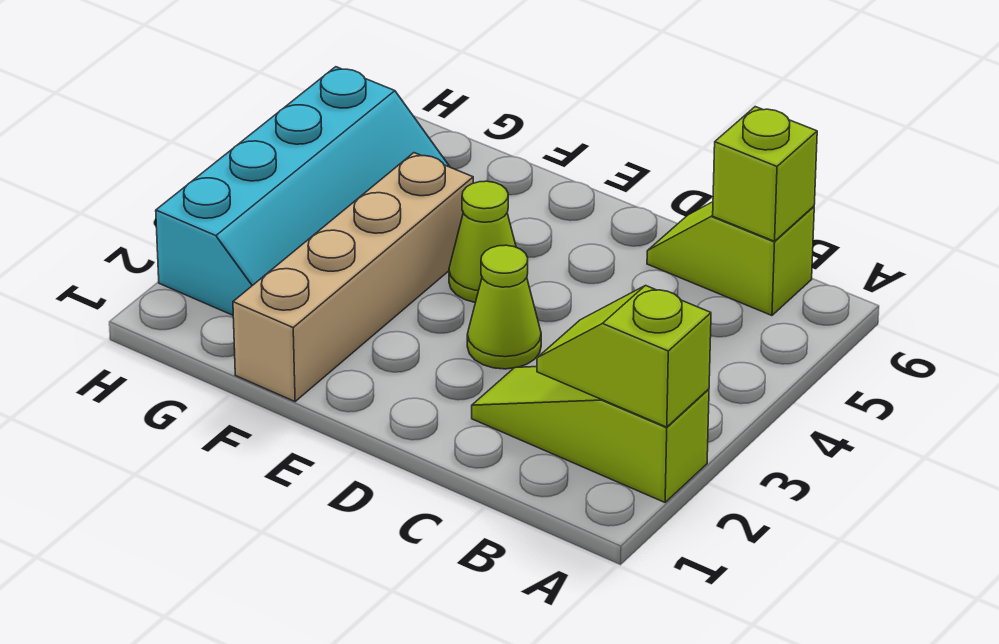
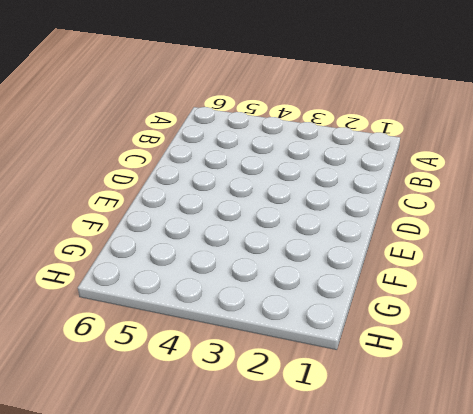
none -> lime slope A2:C2 level 1 top A
none -> lime slope B6:C6 level 1 top B

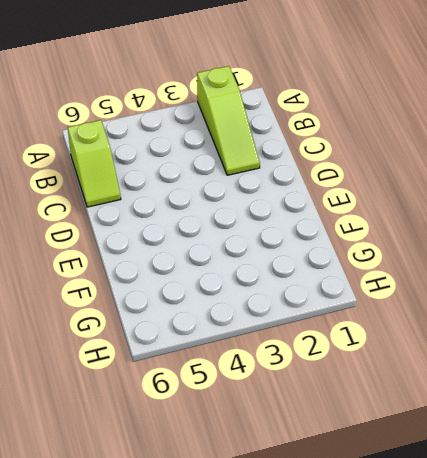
none -> lime cone D3 level 1
none -> lime cone E4 level 1

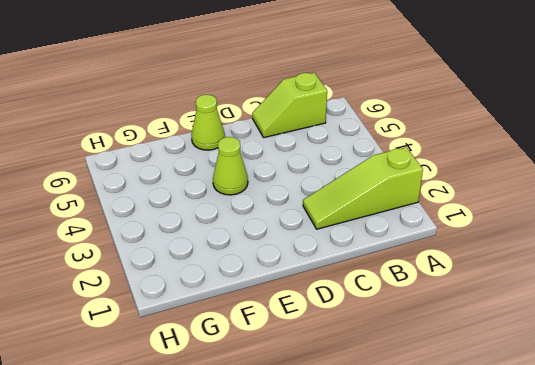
lime cone E6 level 1 -> lime cone D3 level 1
none -> tan brick F1:F4 level 1
none -> cyan slope G2:H5 level 1 top H

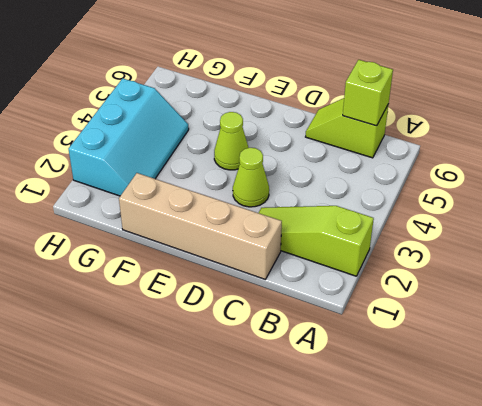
tan brick C1:F1 level 1 -> tan brick F1:F4 level 1
cyan slope G2:H4 level 1 top H -> cyan slope G2:H5 level 1 top H
none -> lime slope A2:B2 level 2 top A

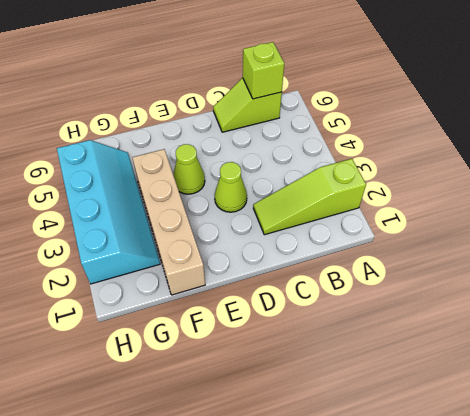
none -> lime slope A2:B2 level 2 top A

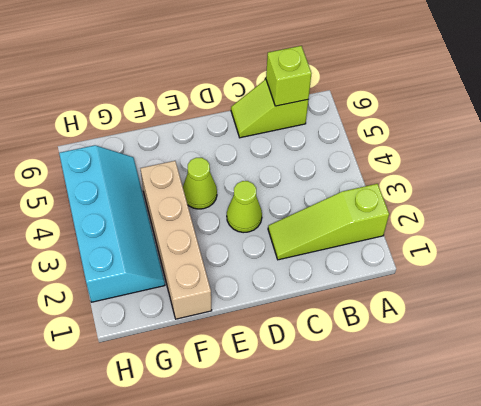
none -> lime slope A2:B2 level 2 top A

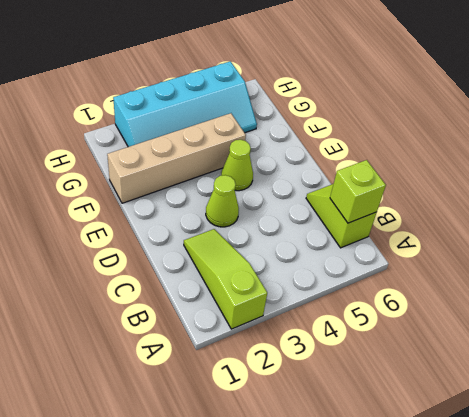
none -> lime slope A2:B2 level 2 top A

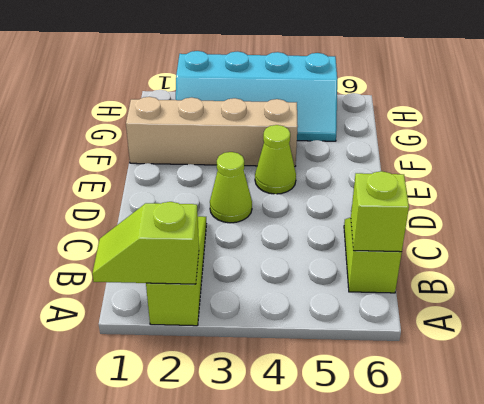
lime slope A1:A2 level 2 top 2 -> lime slope A2:B2 level 2 top A

